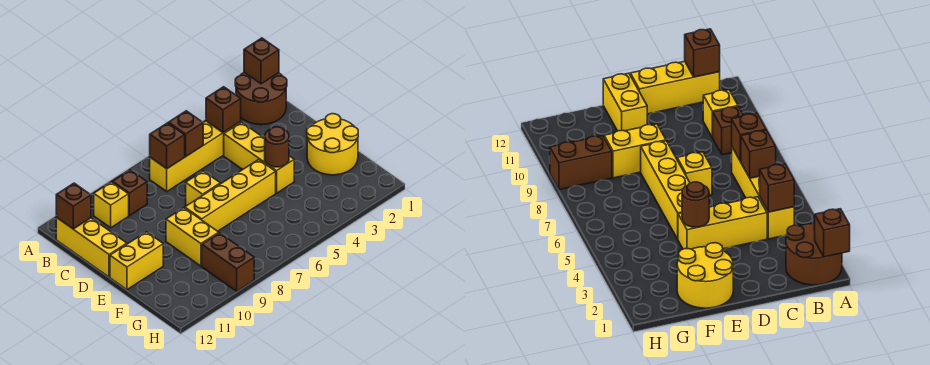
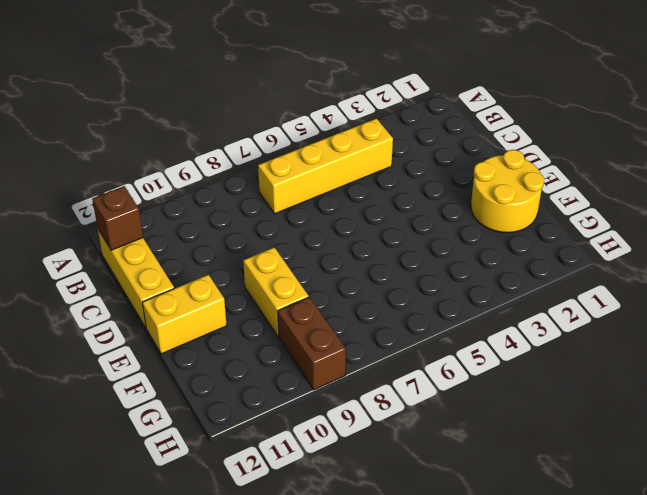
none -> brown round brick A1:B2 level 1
none -> brown brick B9 level 1
none -> yellow brick B10 level 1

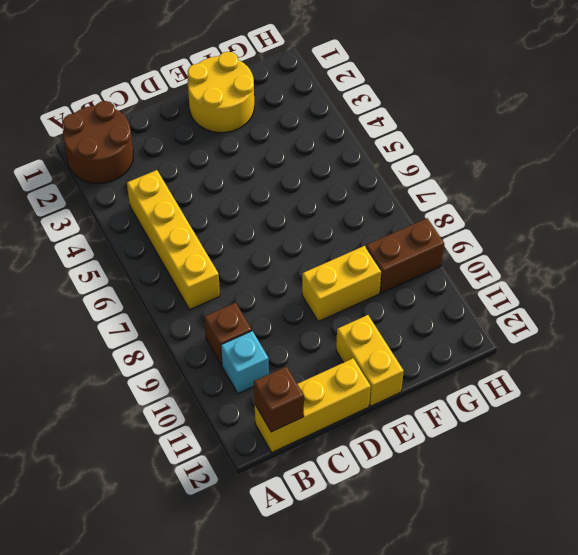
cyan brick B10 level 1 -> yellow brick B10 level 1
none -> yellow brick C4:E4 level 1
none -> yellow brick D7 level 1
none -> yellow brick E5:E8 level 1

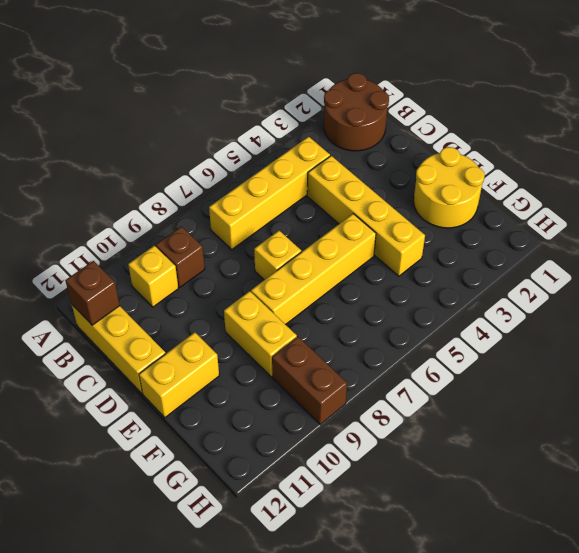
yellow brick C4:F4 level 1 -> yellow brick C4:E4 level 1
none -> brown brick A1 level 2
none -> brown brick B4 level 2
none -> brown brick B6 level 2

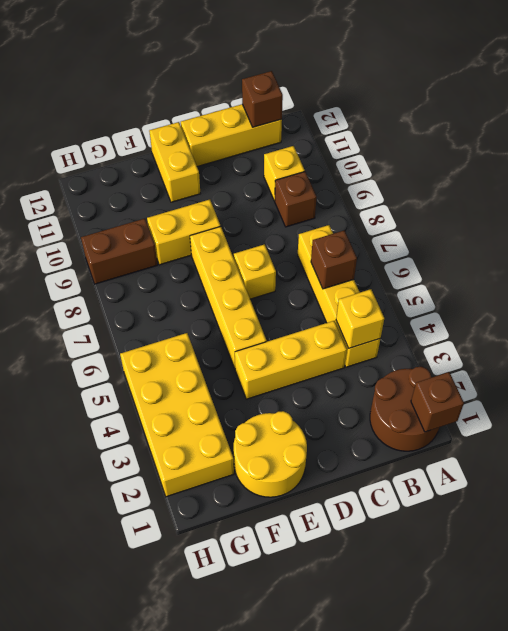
yellow brick B4 level 2 -> brown brick B4 level 2
yellow brick G2:H5 level 1 -> none
none -> brown brick B7 level 2
none -> brown round brick E4 level 2

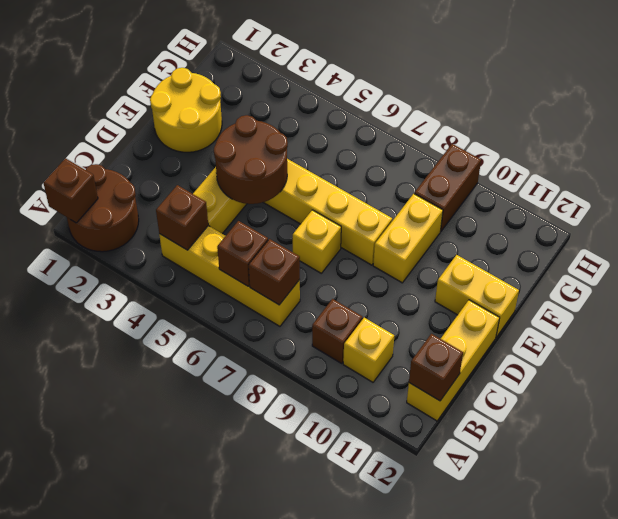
brown round brick D4:E5 level 2 -> brown round brick E4 level 2

